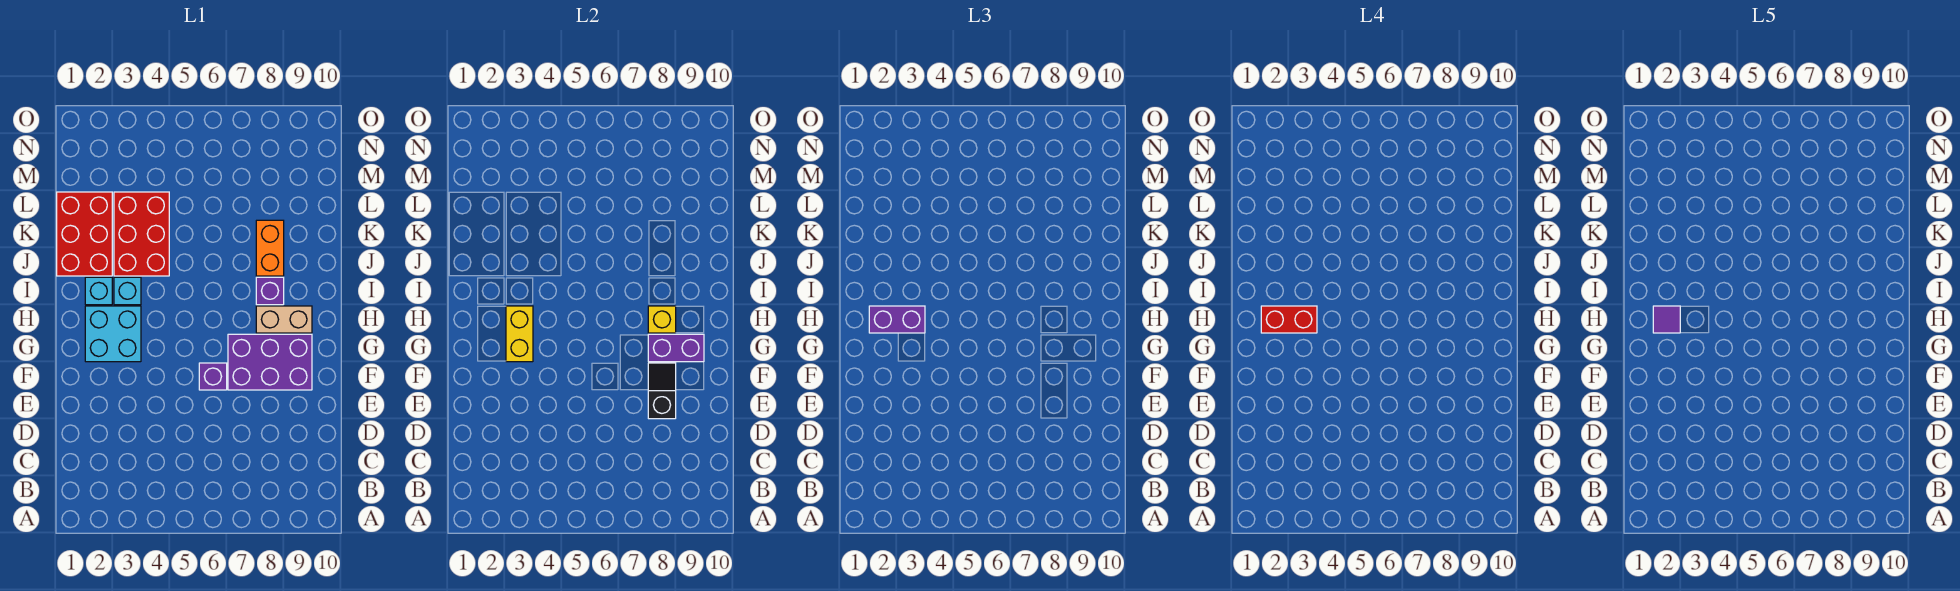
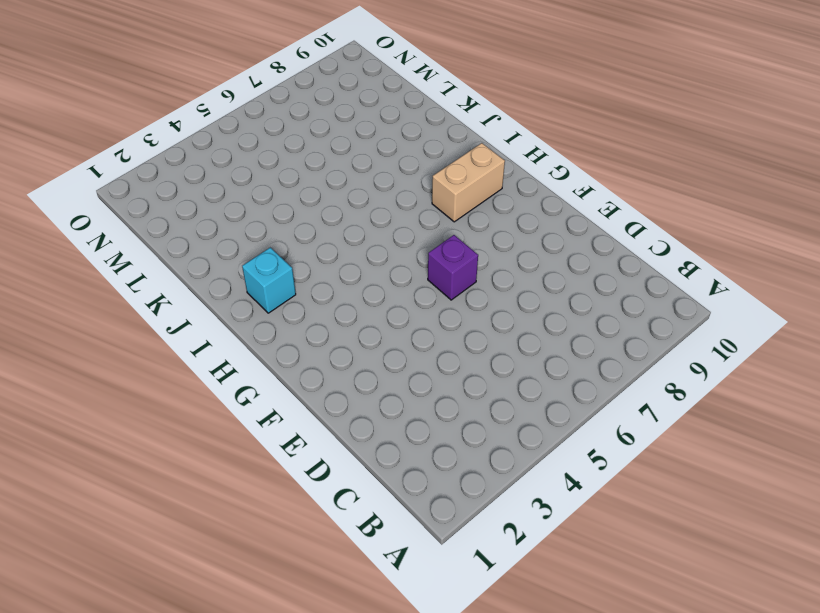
none -> purple brick F7:G9 level 1
none -> cyan brick G2:H3 level 1
none -> cyan brick I3 level 1

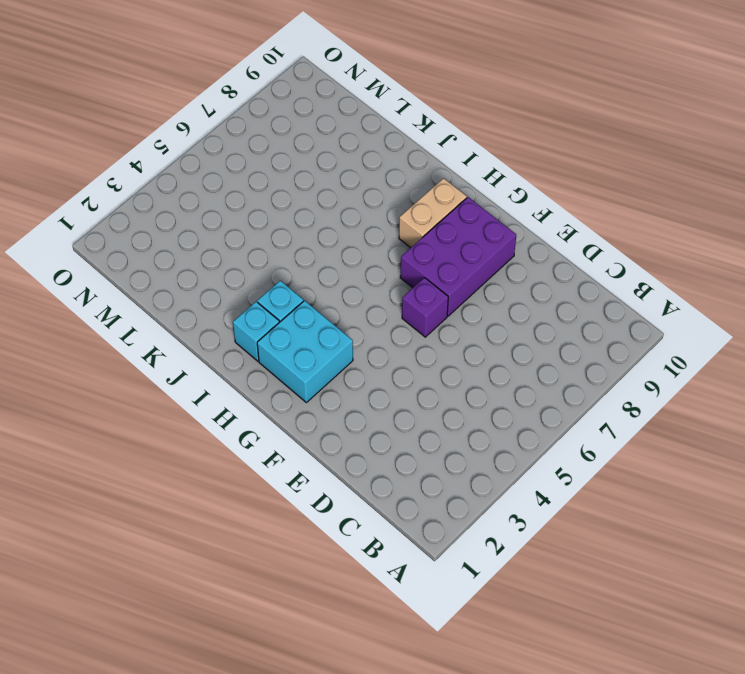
none -> purple brick I8 level 1
none -> red brick J1:L2 level 1
none -> red brick J3:L4 level 1

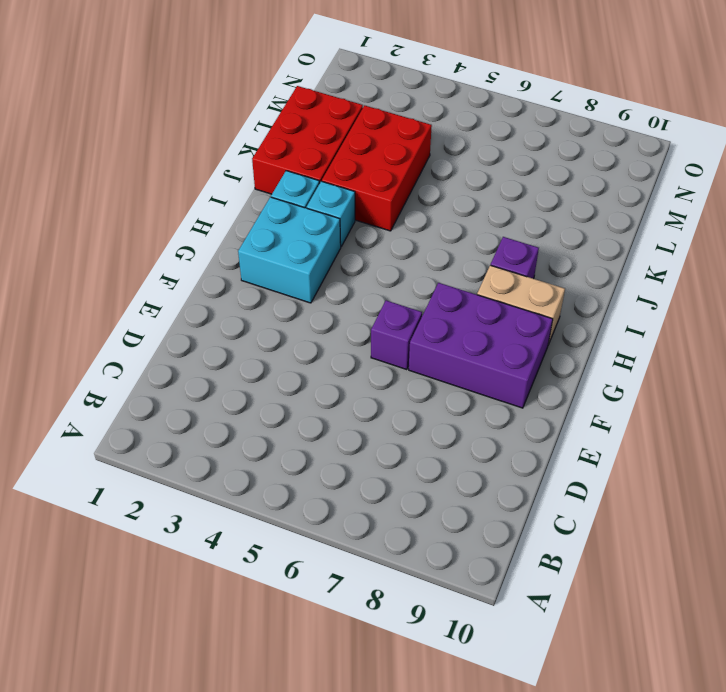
none -> orange brick J8:K8 level 1
none -> black slope E8:F8 level 2 top E
none -> yellow brick G3:H3 level 2

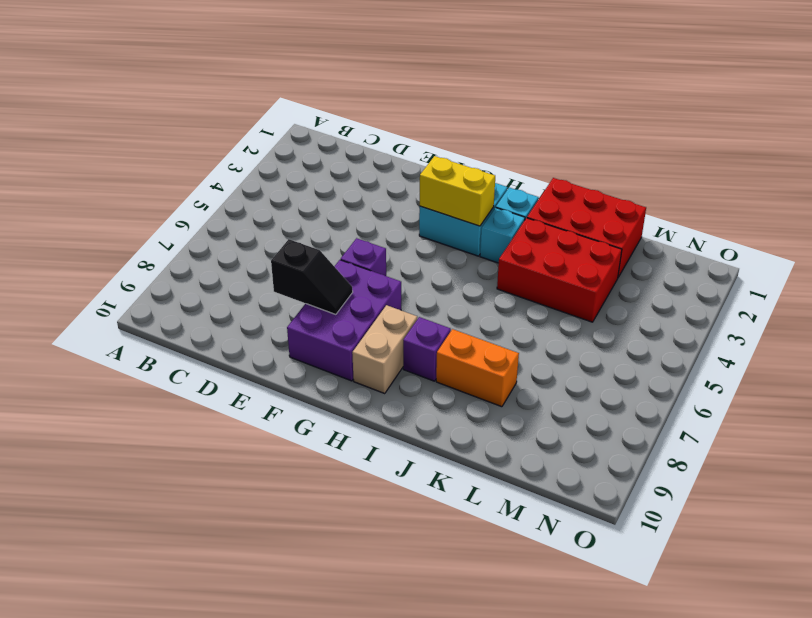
none -> purple brick G8:G9 level 2
none -> yellow brick H8 level 2
none -> purple brick H2:H3 level 3

